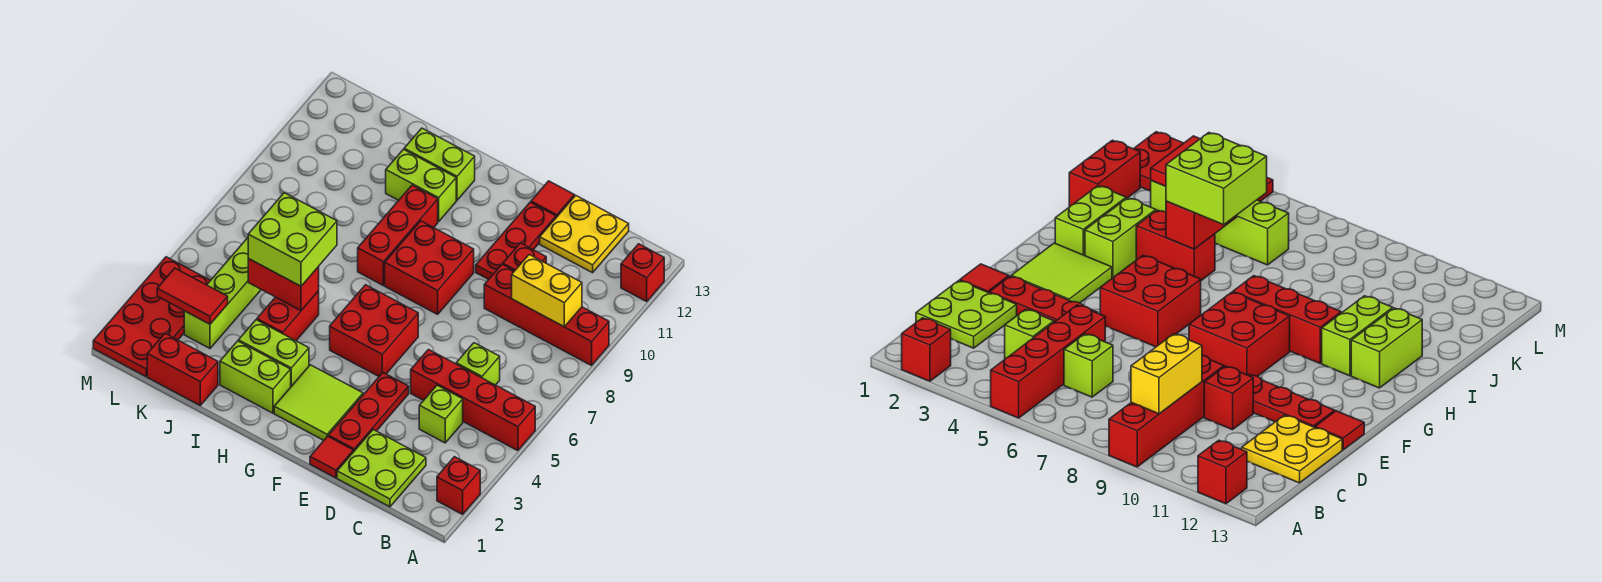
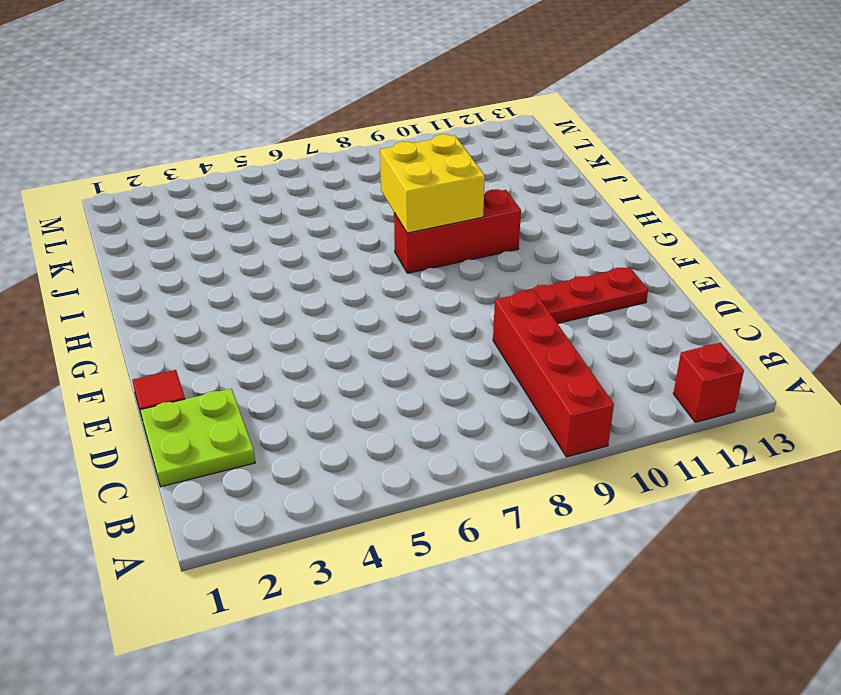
yellow brick H8:I9 level 2 -> none
none -> red brick A2 level 1
none -> red brick A5:D5 level 1
none -> lime brick C4 level 1

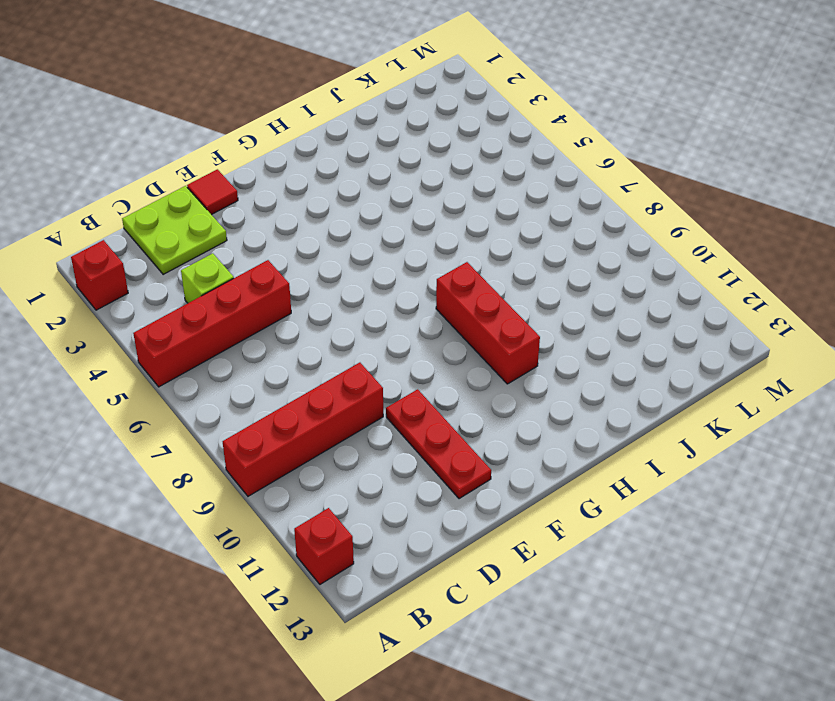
none -> lime brick C6 level 1
none -> yellow plate C12:D13 level 1
none -> red brick D10 level 1

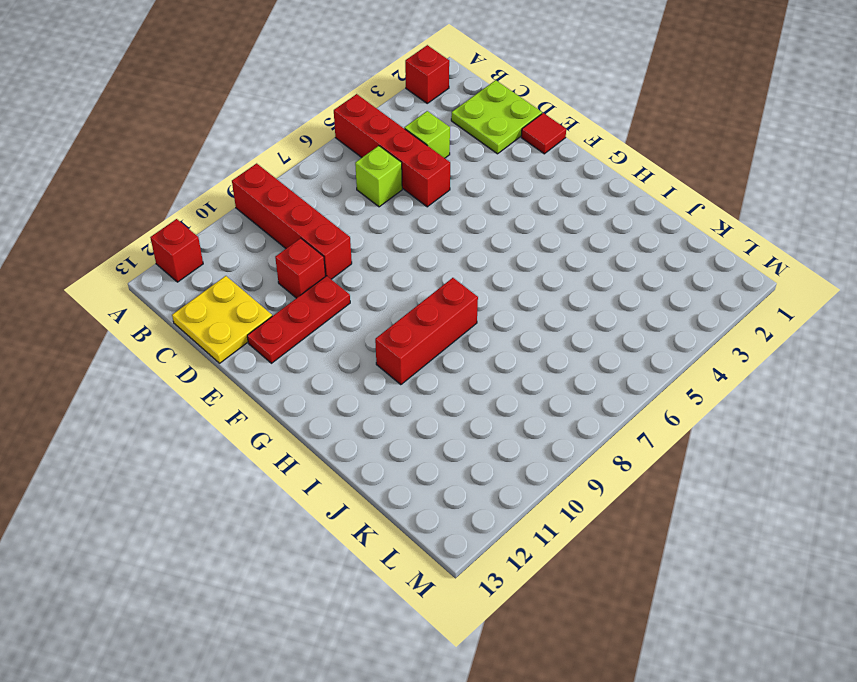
none -> red plate E2:E4 level 1
none -> red tile E13 level 1
none -> lime tile F2:G3 level 1

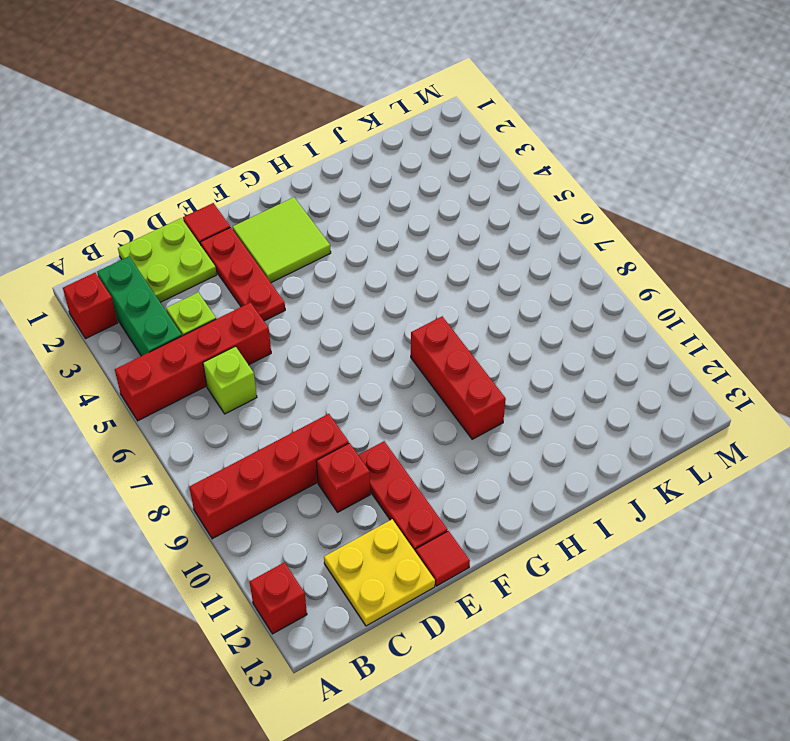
green brick B2:B4 level 1 -> none
none -> red brick F5:G6 level 1
none -> red brick F8:G9 level 1
none -> lime brick H2:I2 level 1

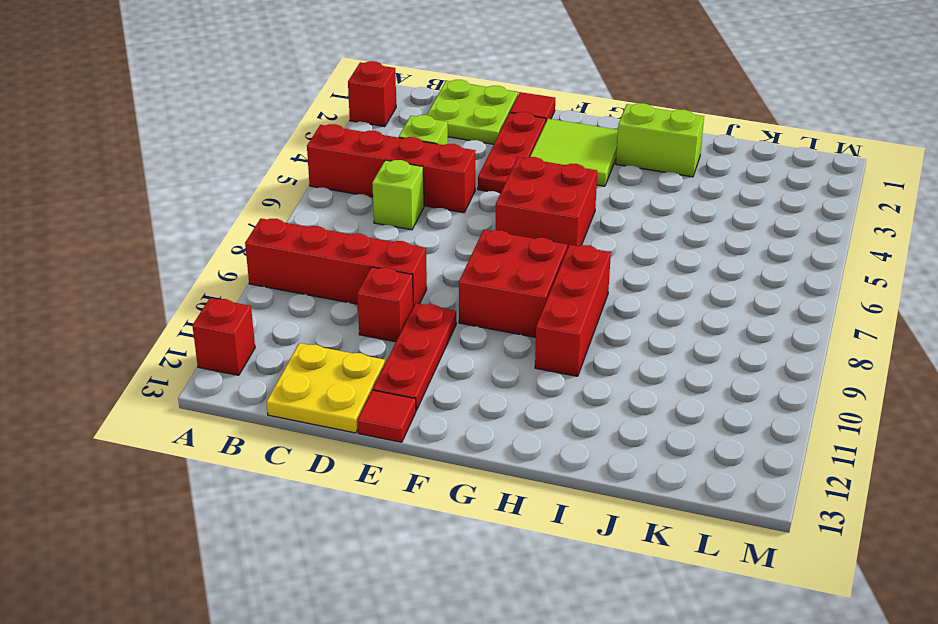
none -> lime brick H3:I3 level 1
none -> lime brick H11:I11 level 1
none -> lime brick H12:I12 level 1

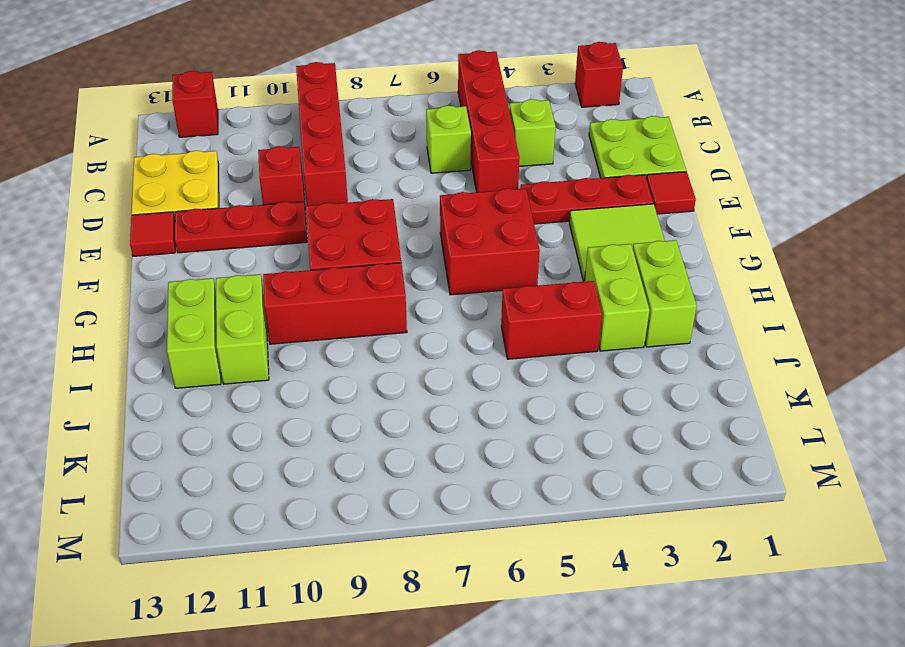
none -> red brick J1:K1 level 1
none -> lime brick K3:K6 level 1
none -> red plate L1:M4 level 1

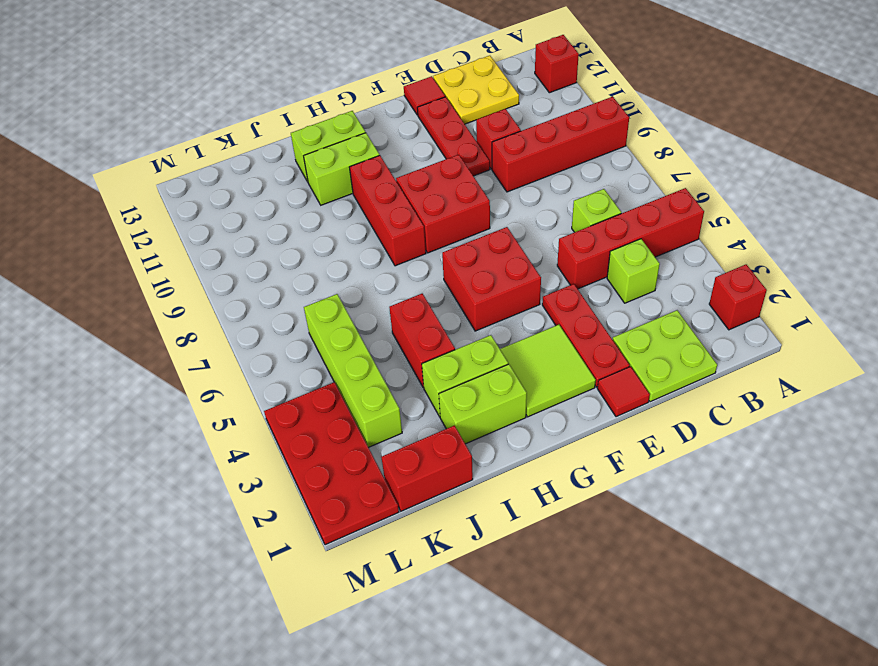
none -> yellow brick B9:C9 level 2
none -> red brick I5:J5 level 2
none -> red tile K3:L3 level 2

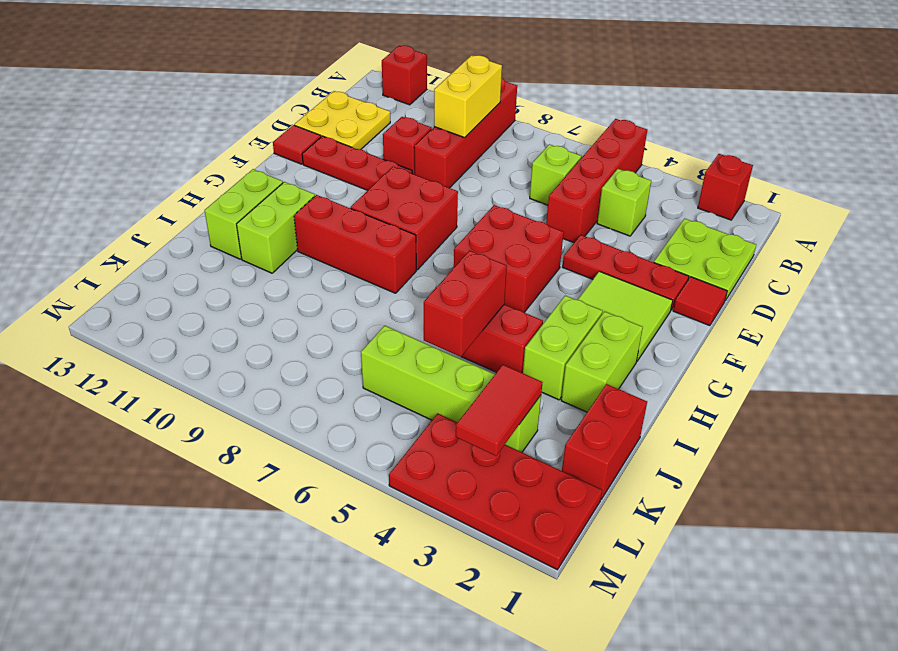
none -> lime brick I5:J6 level 3

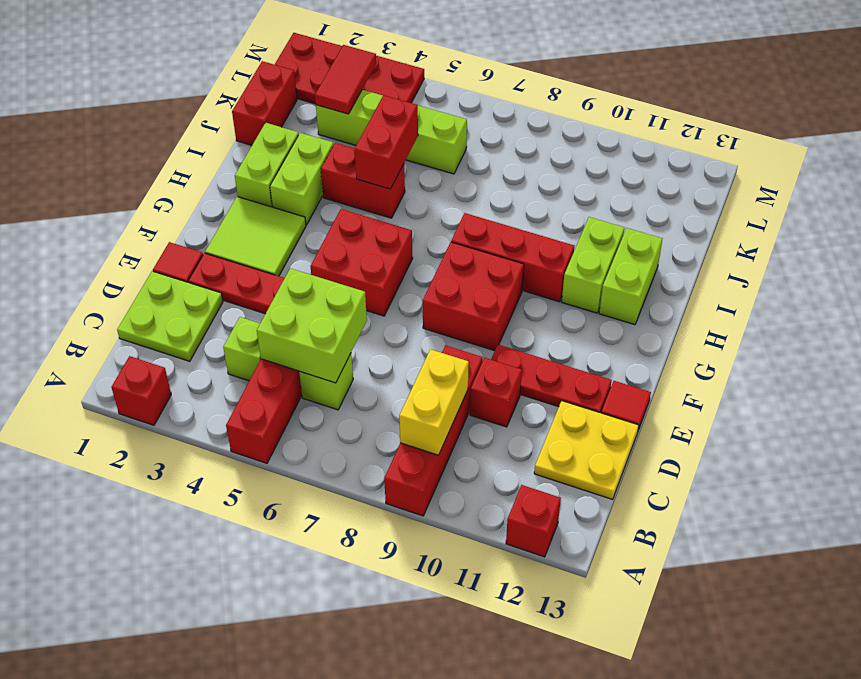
lime brick C5:D6 level 2 -> lime brick I5:J6 level 3

